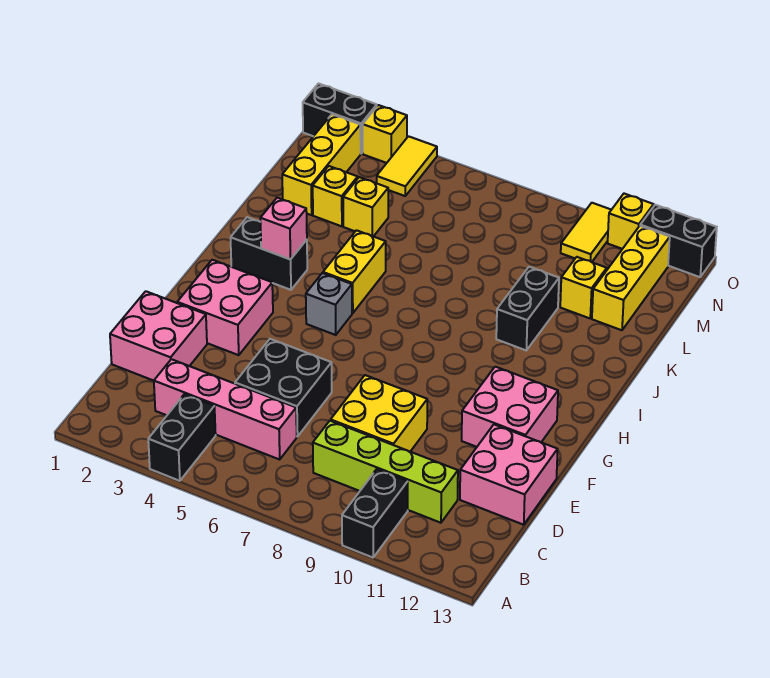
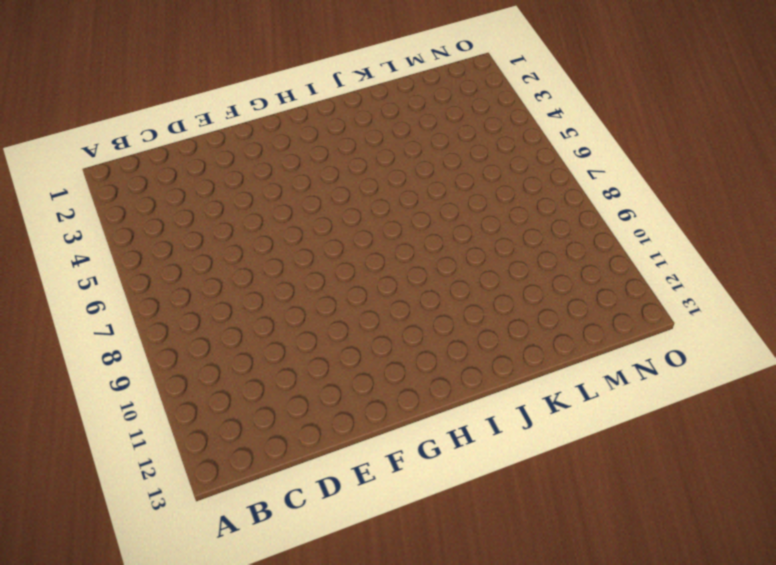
none -> black brick A4:B4 level 1
none -> black brick A10:B10 level 1
none -> pink brick C3:C6 level 1

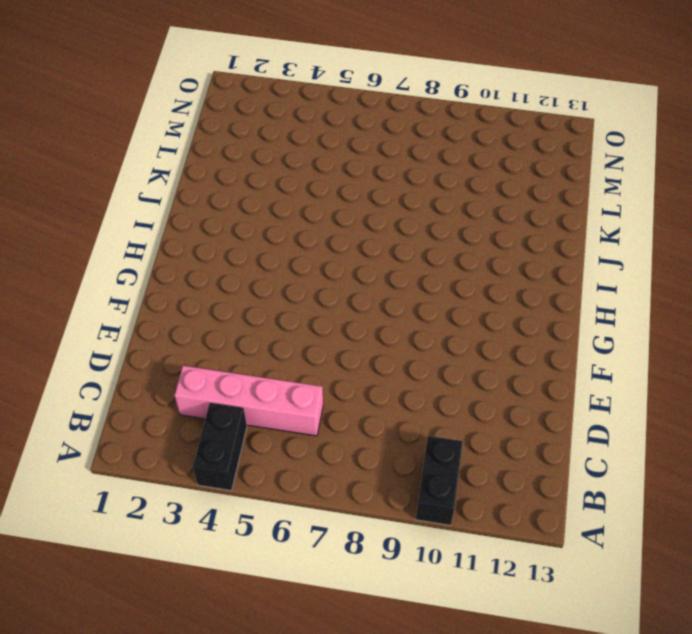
none -> lime brick C8:C11 level 1
none -> pink brick D1:E2 level 1
none -> black brick D5:E6 level 1

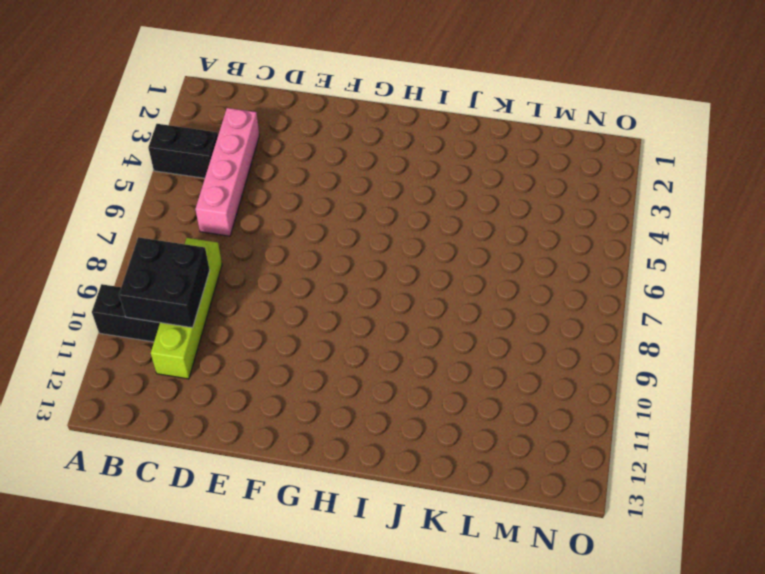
black brick B9:C10 level 2 -> black brick D5:E6 level 1
none -> pink brick D1:E2 level 1
none -> yellow brick D8:E9 level 1
none -> pink brick D12:E13 level 1

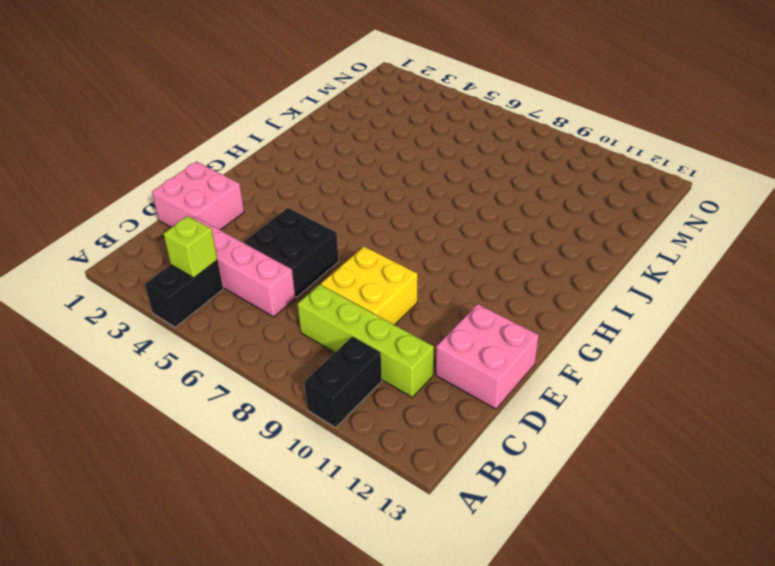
lime brick B4 level 2 -> none
none -> pink brick F2:G3 level 1
none -> pink brick F11:G12 level 1
none -> grey brick H5 level 1

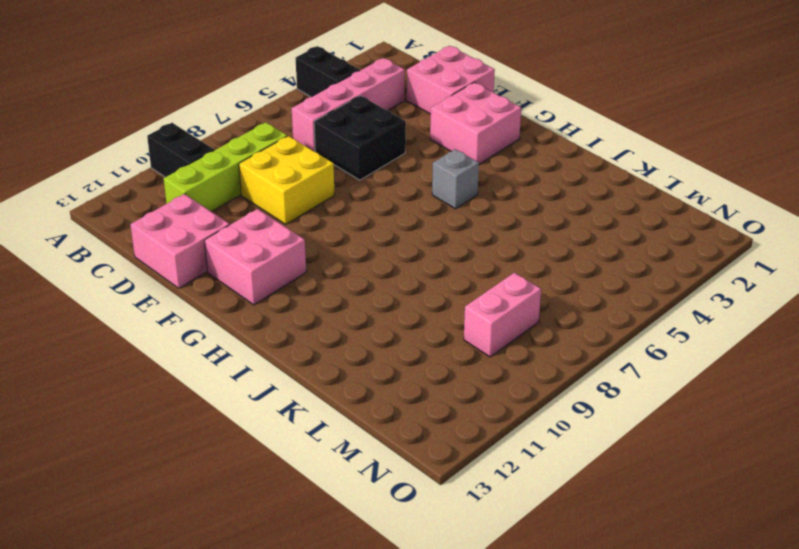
pink brick M8:M9 level 1 -> none
none -> black brick I2:I3 level 1
none -> yellow brick I5:J5 level 1
none -> black brick J10:K10 level 1

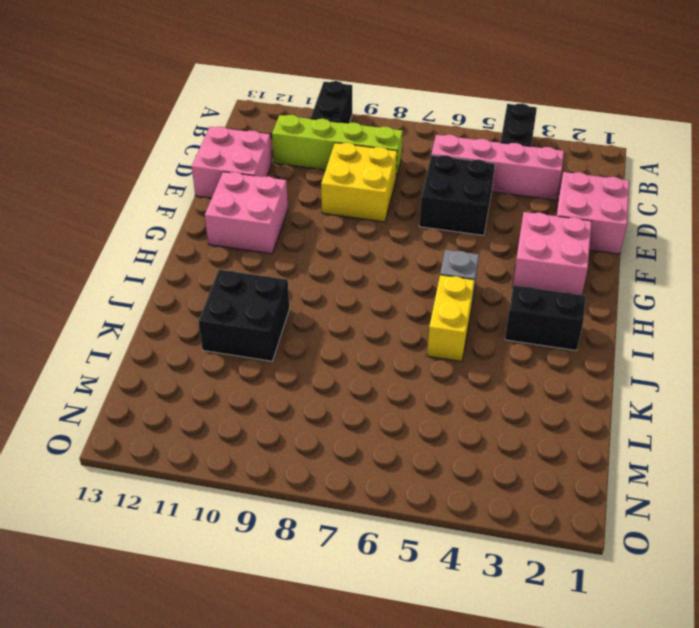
black brick J10:K11 level 1 -> black brick J10:K10 level 1
none -> yellow brick L2:N2 level 1
none -> yellow brick L3 level 1
none -> yellow brick L4 level 1

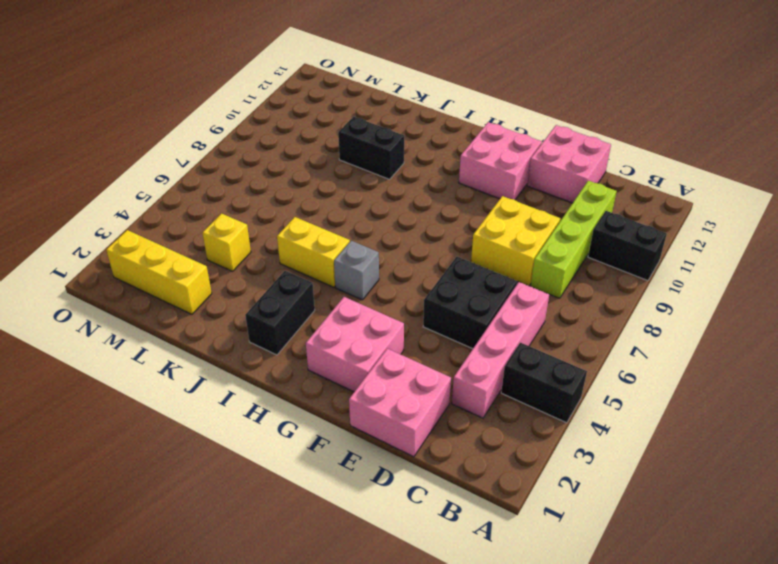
none -> yellow brick L3 level 1
none -> yellow brick L11 level 1
none -> yellow brick L12:N12 level 1

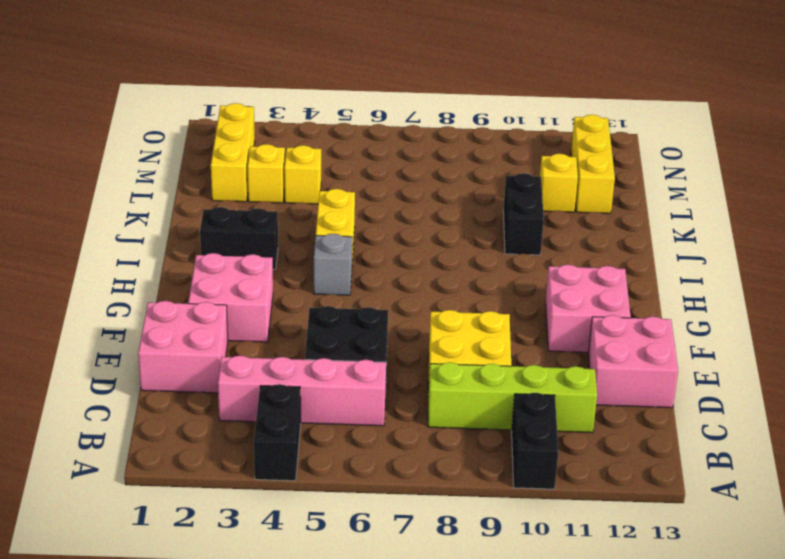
none -> yellow tile N4:O4 level 1
none -> yellow tile N10:O10 level 1
none -> black brick O1:O2 level 1

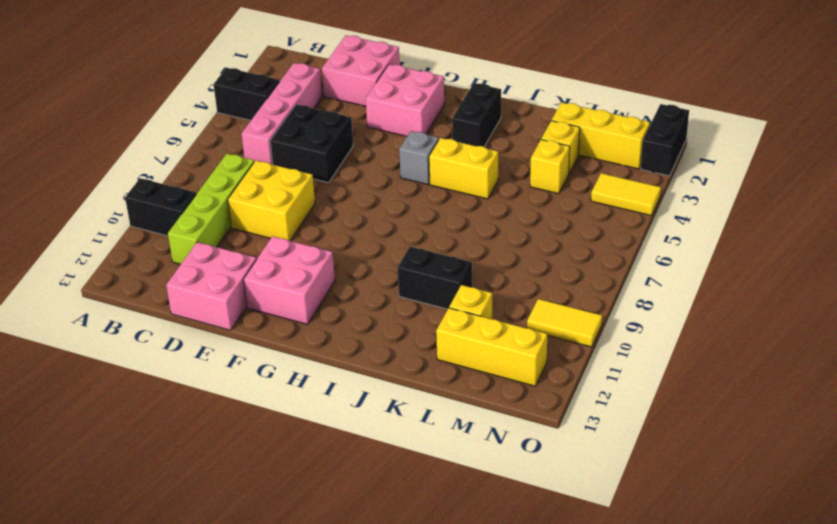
none -> yellow brick O3 level 1
none -> yellow brick O11 level 1
none -> black brick O12:O13 level 1

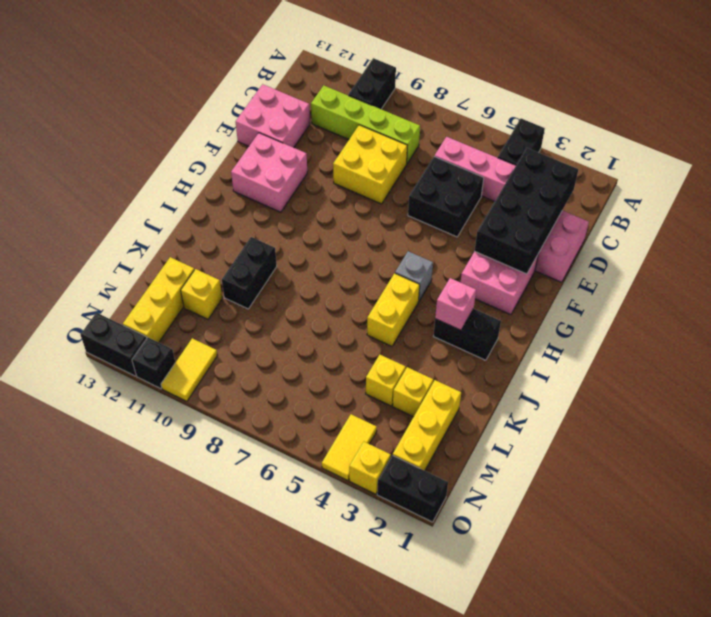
black brick C2:F3 level 2 -> none
black brick O11 level 1 -> yellow brick O11 level 1

